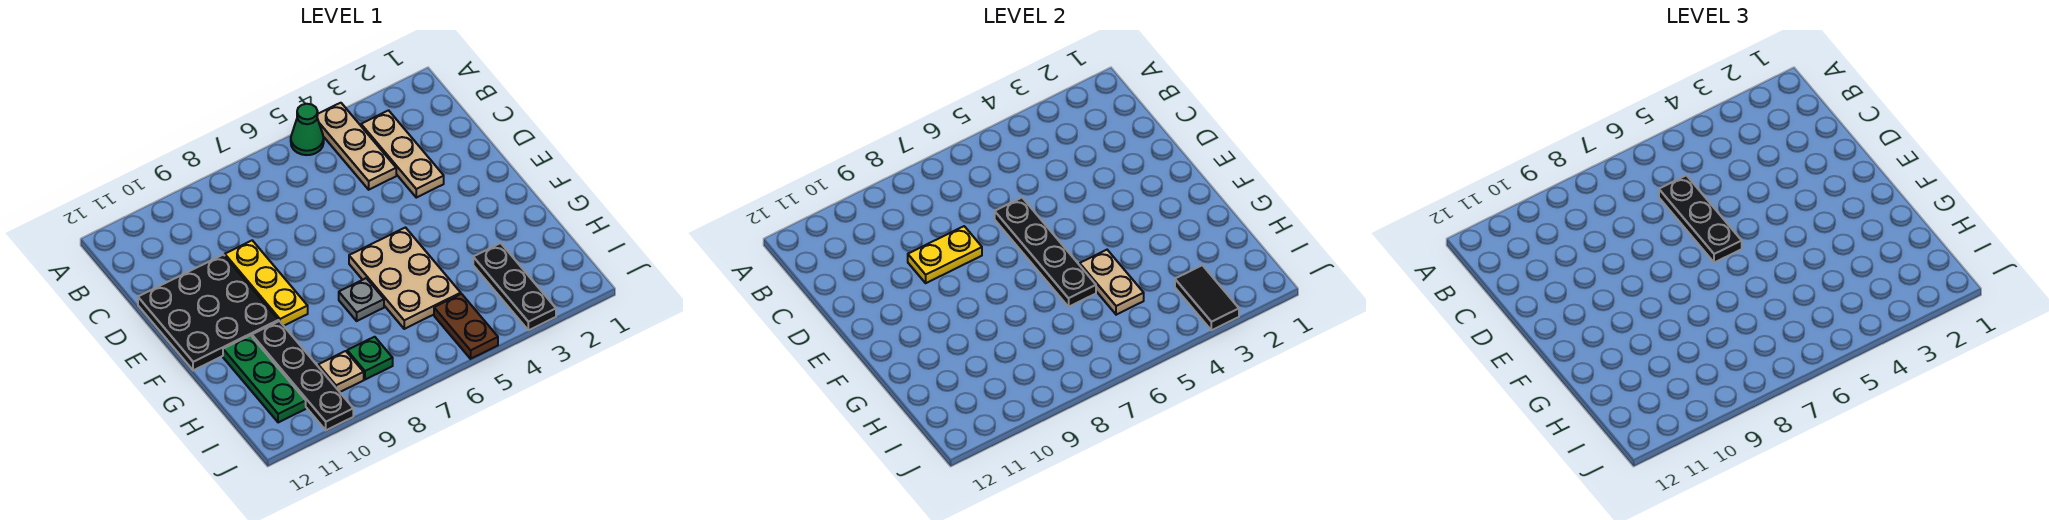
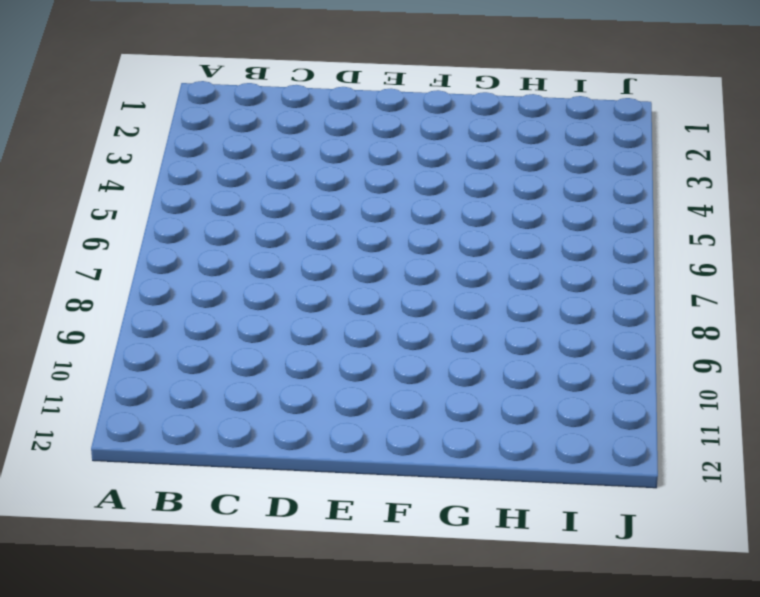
none -> tan plate A4:C4 level 1
none -> green cone A5 level 1
none -> tan plate B3:D3 level 1

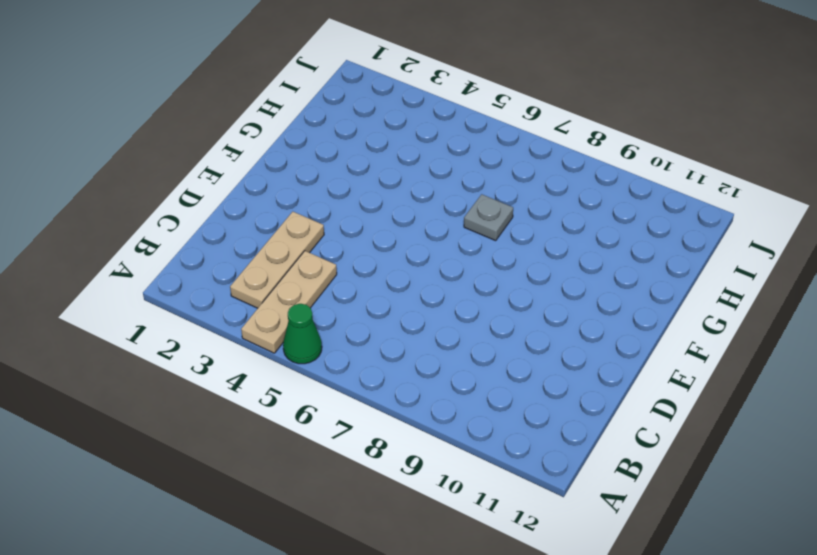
none -> yellow plate D9:F9 level 1
none -> black plate D10:F12 level 1
none -> tan plate F5:H6 level 1

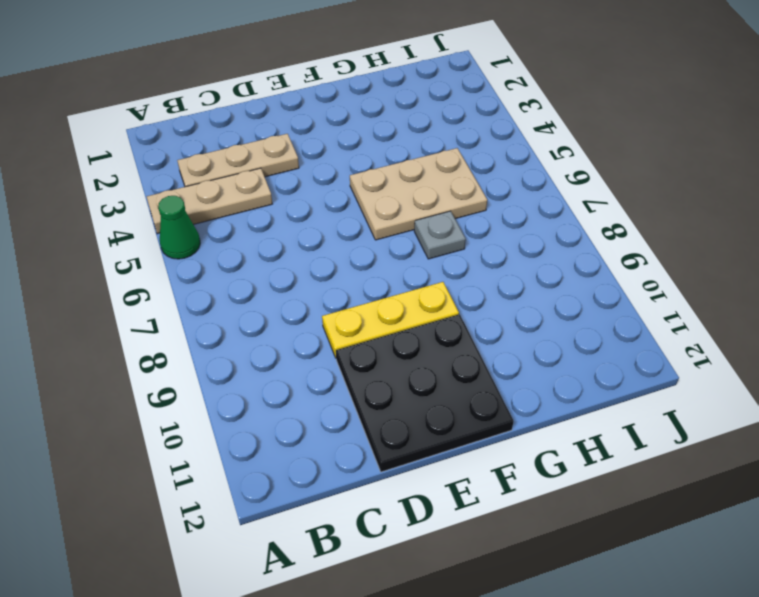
none -> black plate G10:J10 level 1
none -> green plate G11:I11 level 1
none -> black plate H3:J3 level 1

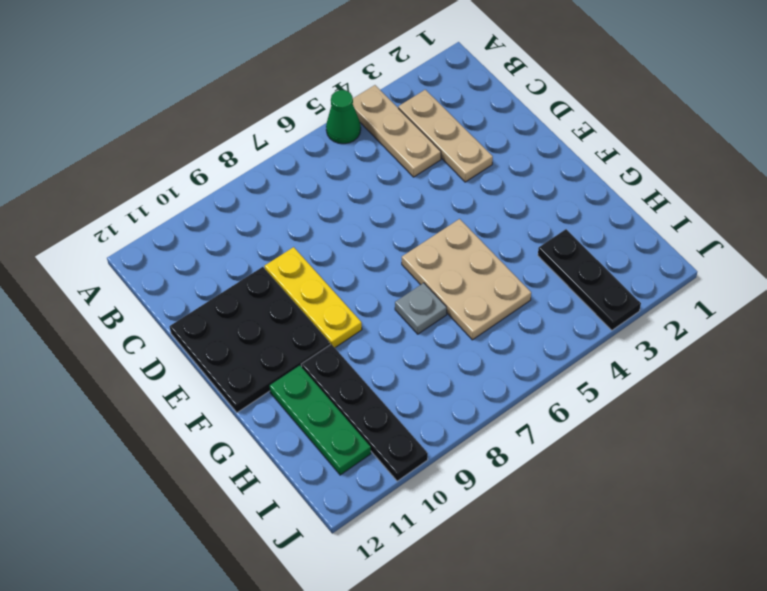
none -> brown plate I5:J5 level 1
none -> green plate I8 level 1
none -> tan plate I9 level 1

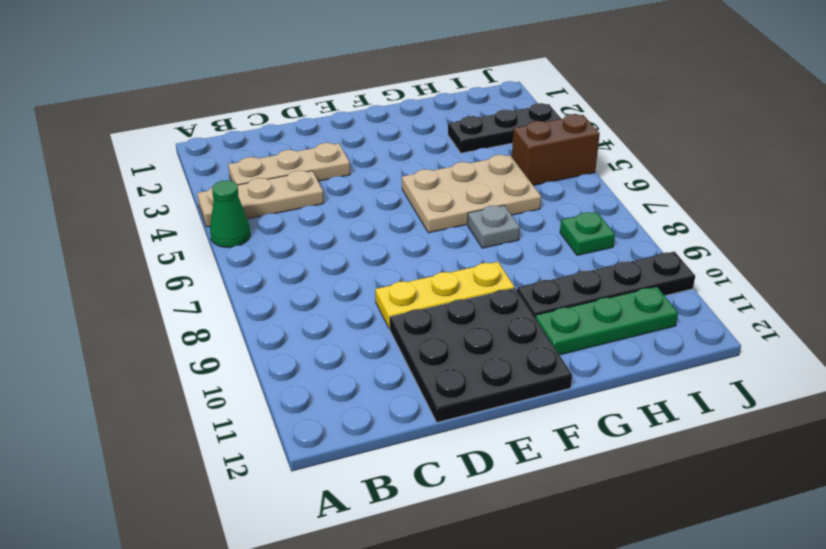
brown brick I5:J5 level 1 -> brown plate I5:J5 level 1
none -> tan plate I9 level 1
none -> black plate D6:G6 level 2
none -> yellow plate D8:D9 level 2

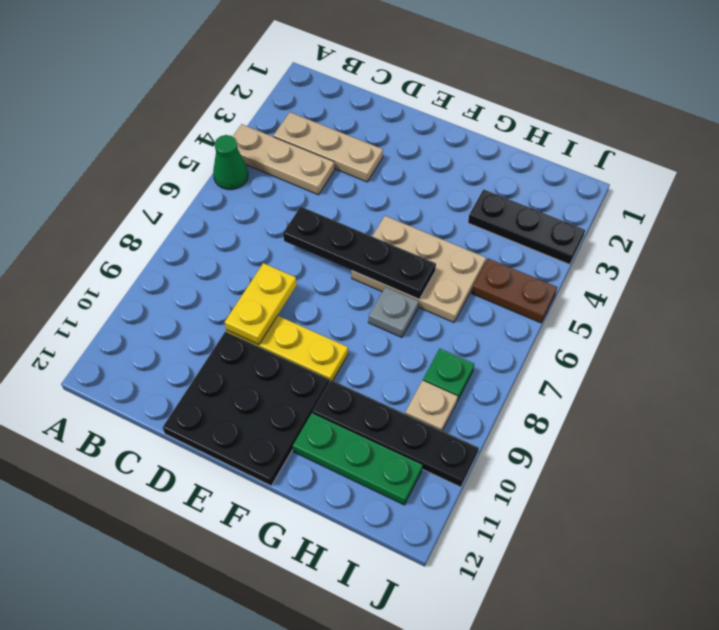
none -> tan plate G5:H5 level 2
none -> black tile I3:J3 level 2
none -> black plate C6:E6 level 3

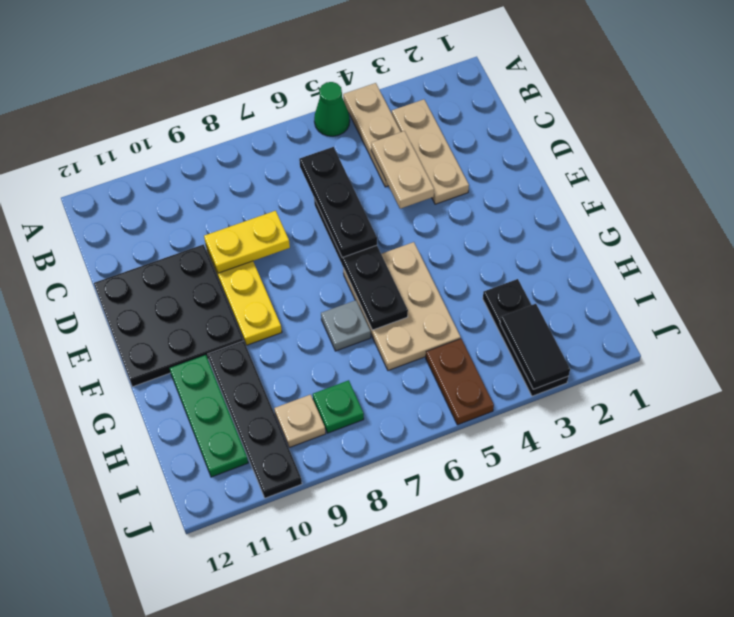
tan plate C4:D4 level 2 -> tan plate G5:H5 level 2

